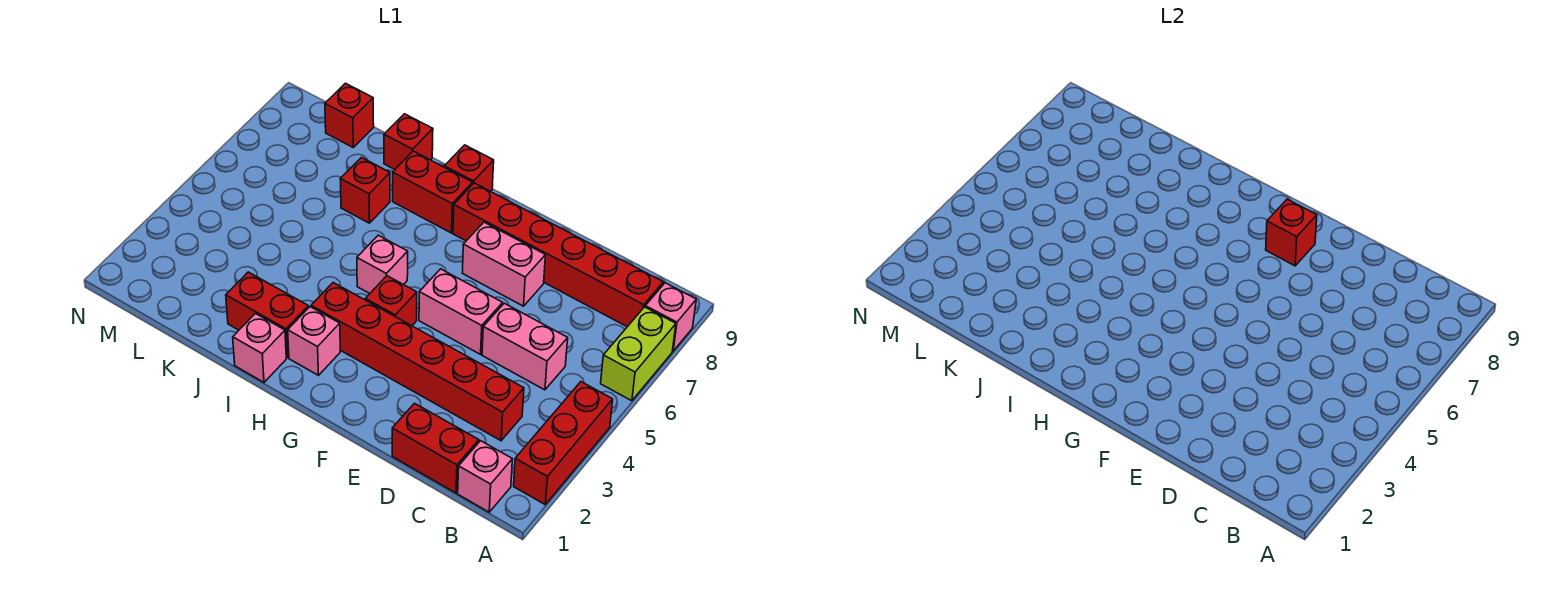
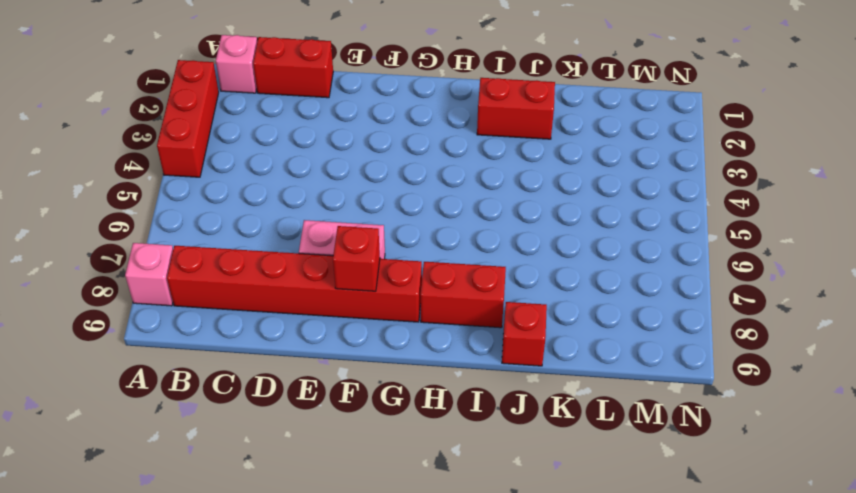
none -> lime brick A6:A7 level 1
none -> red brick C3:H3 level 1
none -> pink brick C5:D5 level 1

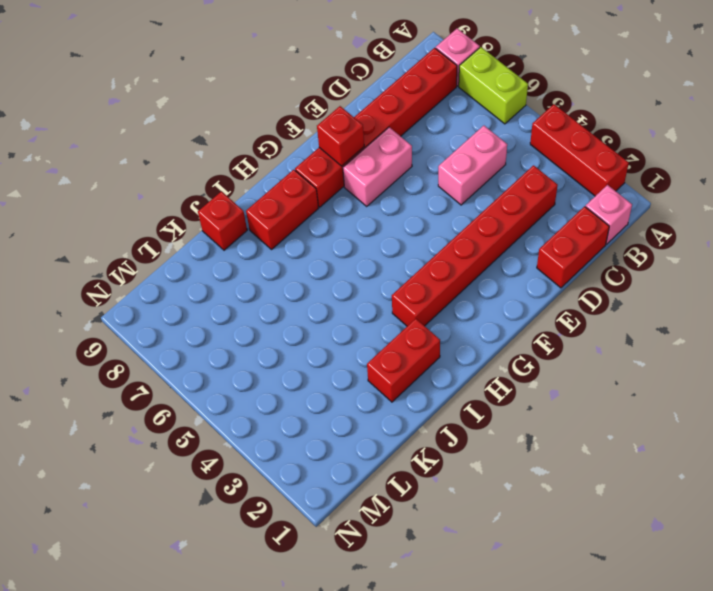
none -> pink brick E5:F5 level 1
none -> red brick G4 level 1
none -> pink brick H2 level 1

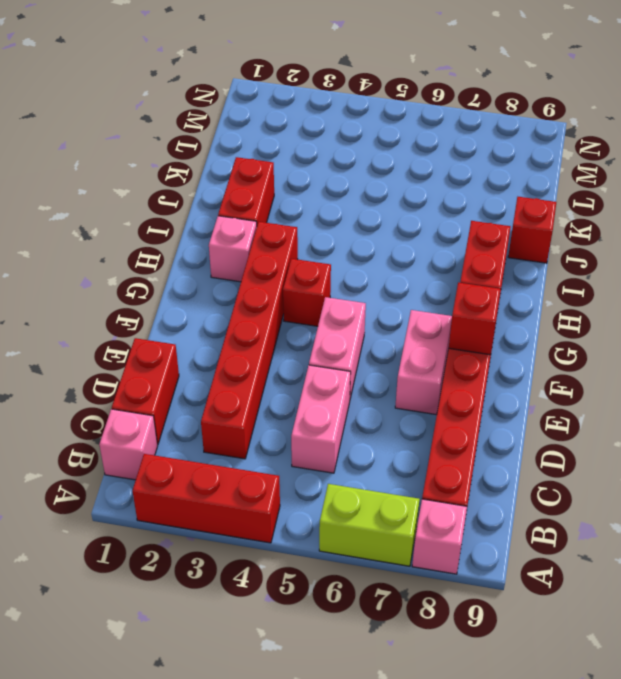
none -> pink brick H5 level 1
none -> red brick H9 level 1
none -> pink brick I1 level 1

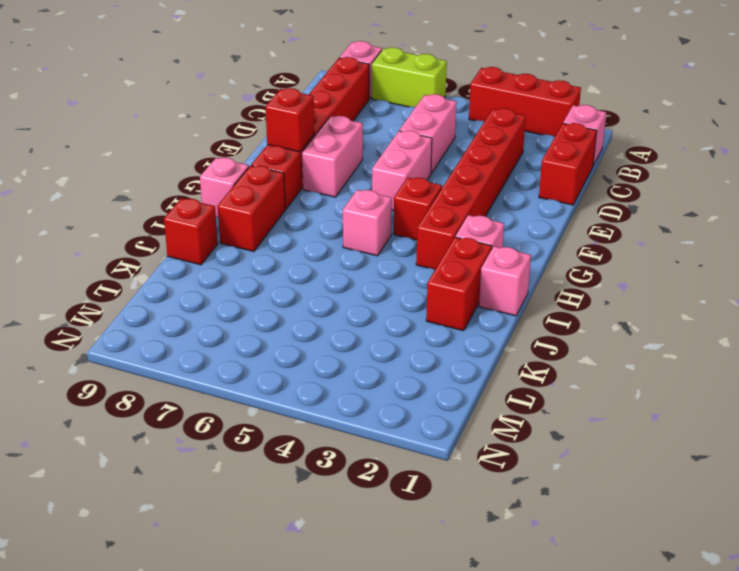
pink brick H9 level 1 -> red brick H9 level 1
none -> red brick J7 level 1
none -> red brick L9 level 1

